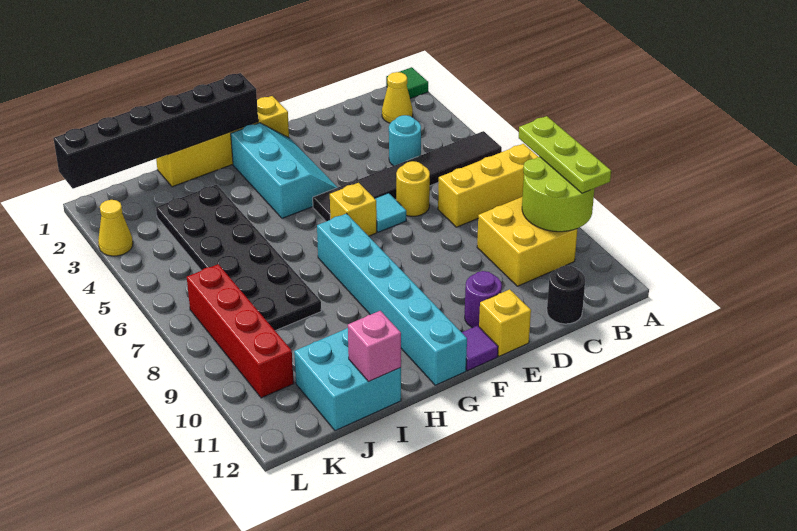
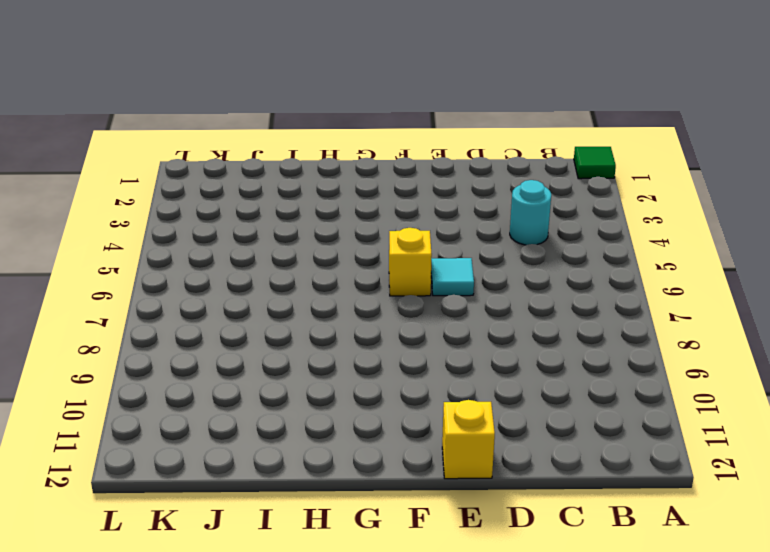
none -> black tile A5:F5 level 1
none -> yellow brick A7:C7 level 1
none -> yellow cone B2 level 1

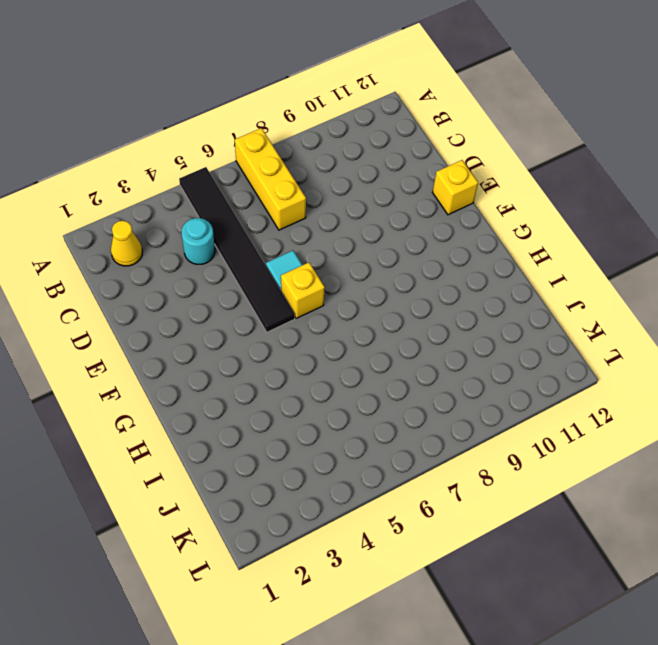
none -> green tile A1 level 1
none -> yellow brick B9:C10 level 1
none -> black round brick C12 level 1

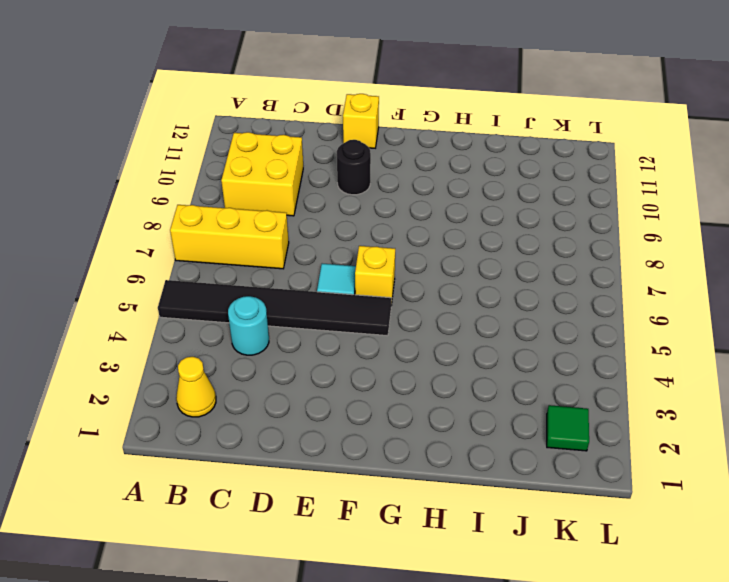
black round brick E10 level 1 -> black round brick C12 level 1
green tile K2 level 1 -> green tile A1 level 1
none -> yellow round brick D6 level 1
none -> purple round brick E11 level 1
none -> yellow brick F1:I1 level 1

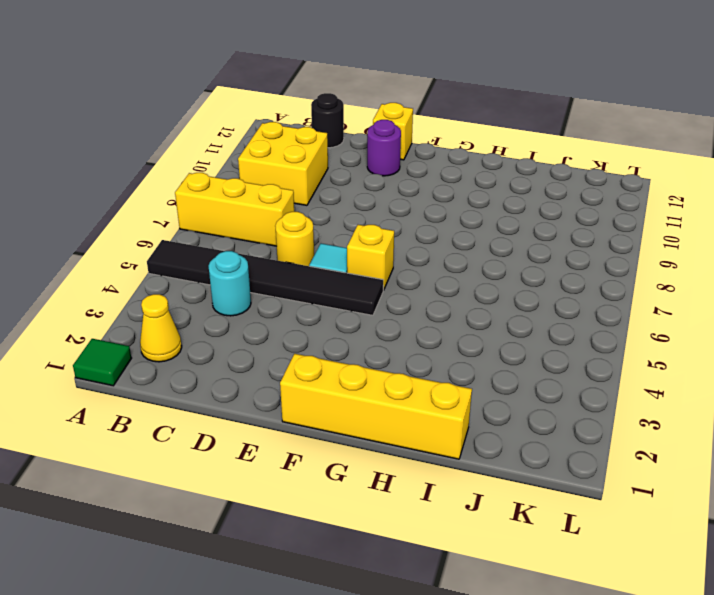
none -> cyan slope F2:G4 level 1 top G
none -> purple tile F12 level 1
none -> cyan brick G7:G12 level 1

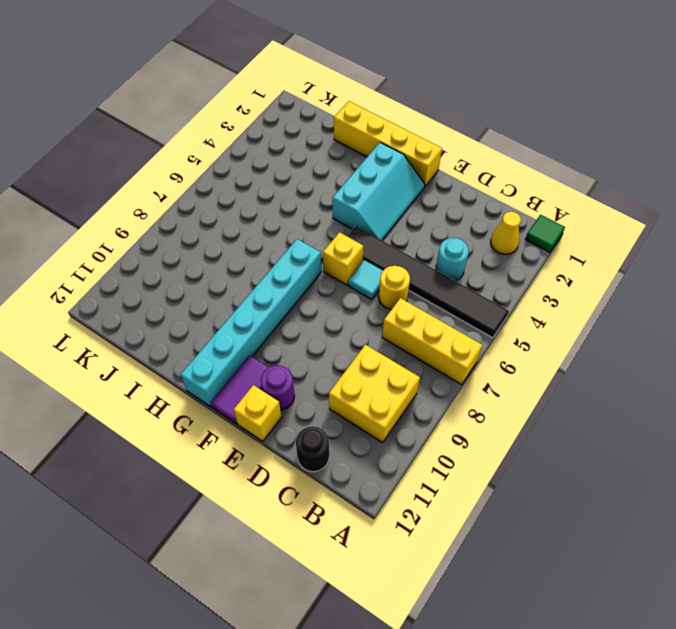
purple tile F11:F12 level 1 -> purple tile F12 level 1
none -> black plate I3:J8 level 1
none -> cyan brick I11:J12 level 1
none -> red brick K7:K10 level 1

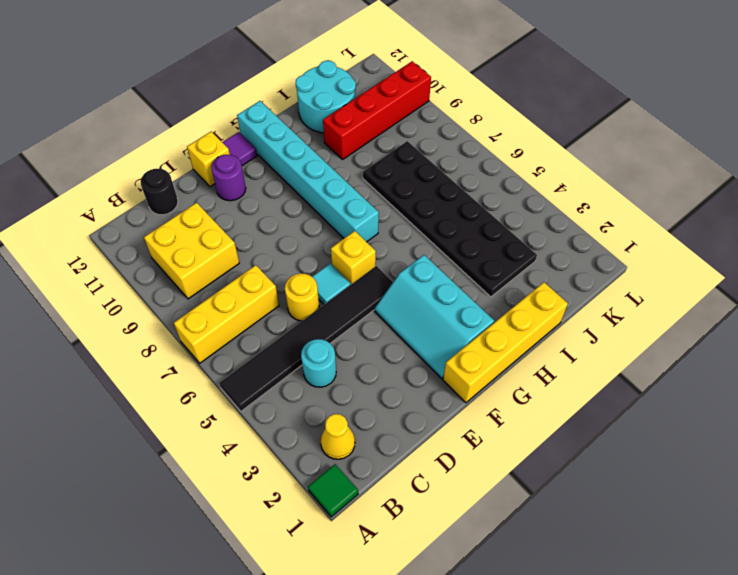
red brick I10:L10 level 1 -> red brick K7:K10 level 1
cyan round brick I11:J12 level 1 -> cyan brick I11:J12 level 1
none -> yellow cone L3 level 1
none -> lime round brick A9:B10 level 2
none -> black brick G1:L1 level 2

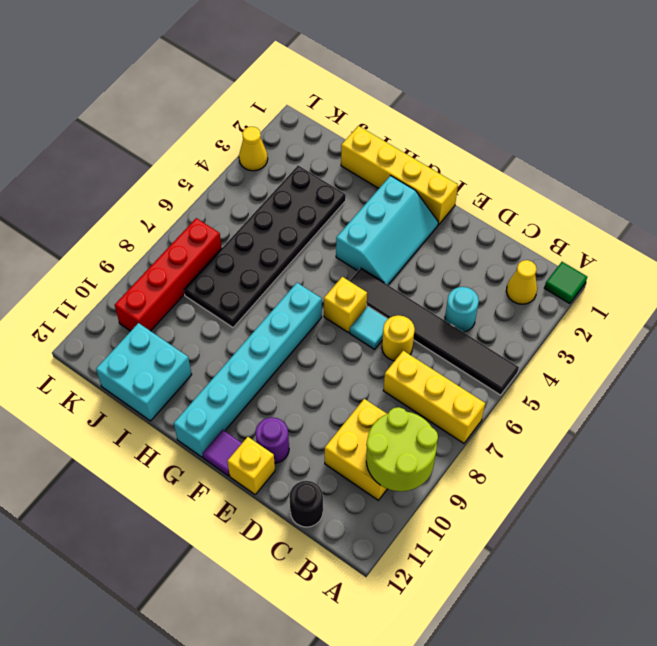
none -> black brick G1:L1 level 2
none -> pink brick I12 level 2
none -> lime plate A8:A10 level 3

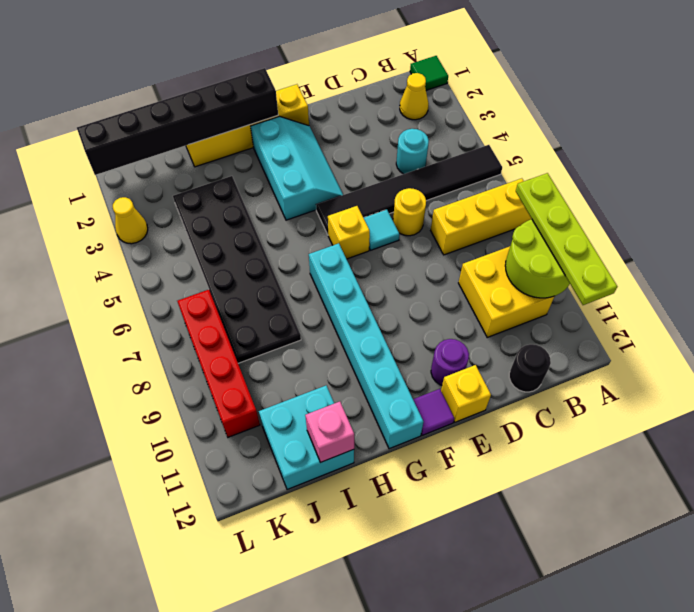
lime plate A8:A11 level 3 -> lime plate A8:A10 level 3

